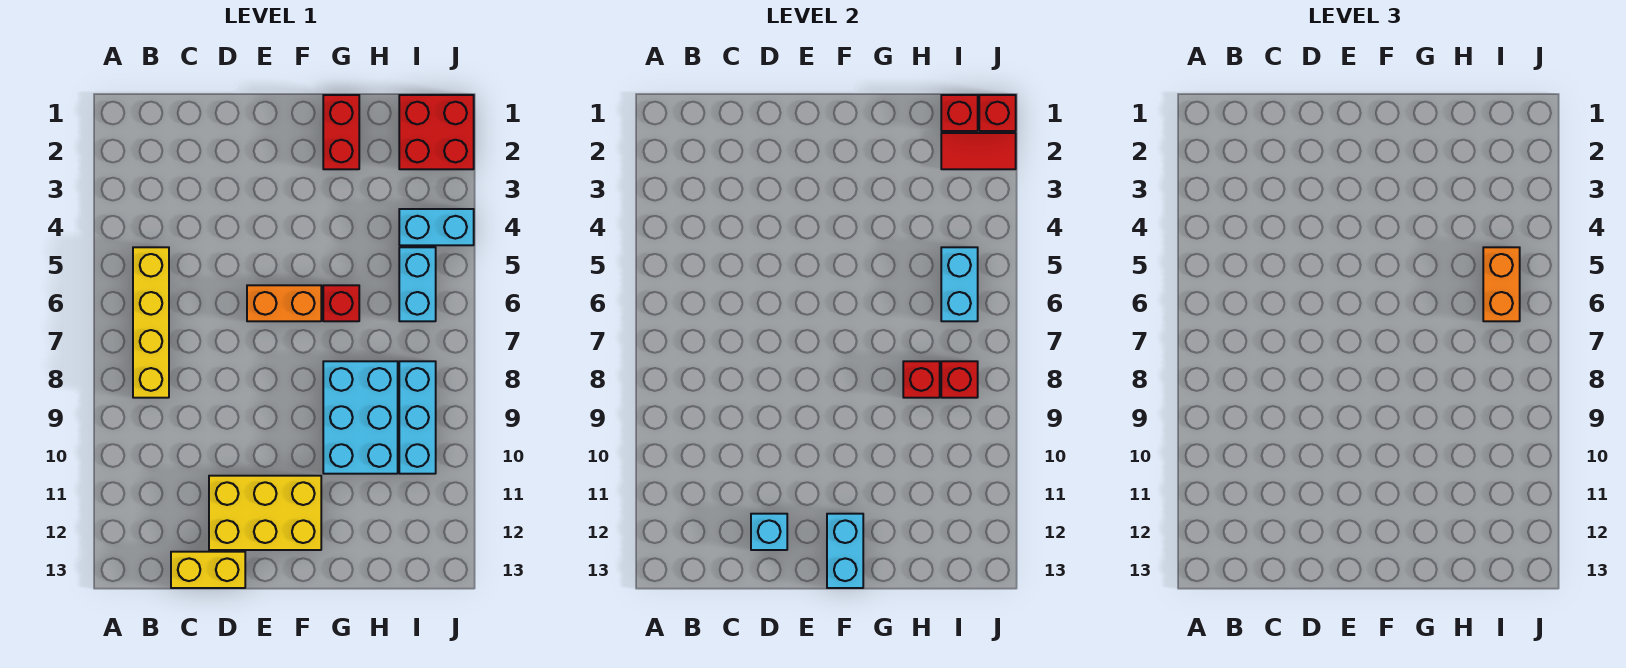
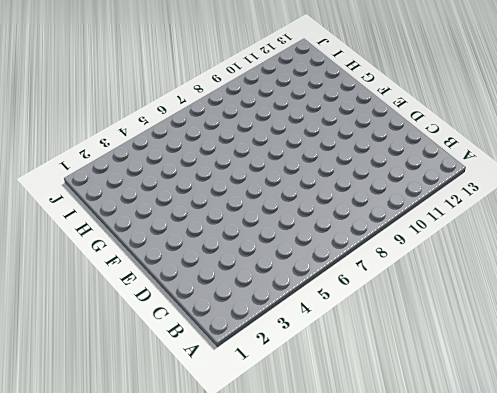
none -> yellow brick B5:B8 level 1
none -> yellow brick C13:D13 level 1
none -> yellow brick D11:F12 level 1

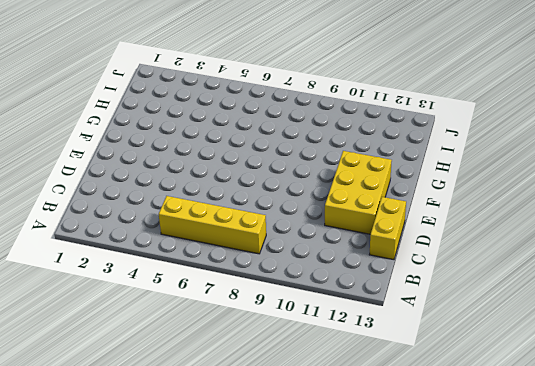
none -> orange brick E6:F6 level 1
none -> red brick G1:G2 level 1
none -> red brick G6 level 1

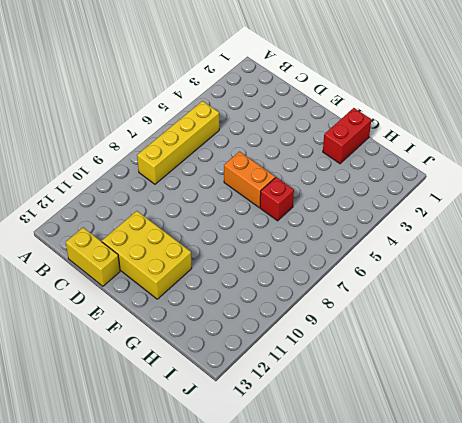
none -> cyan brick G8:H10 level 1
none -> red brick I1:J2 level 1
none -> cyan brick I4:J4 level 1

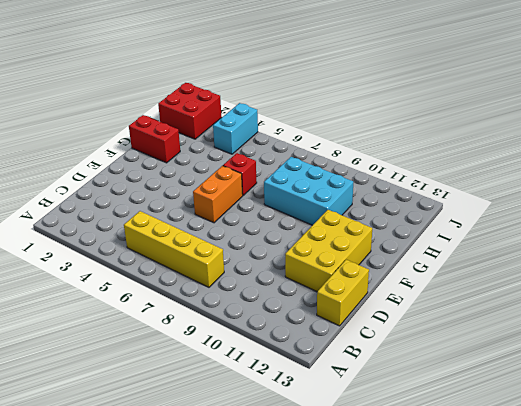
none -> cyan brick I5:I6 level 1
none -> cyan brick I8:I10 level 1
none -> cyan brick D12 level 2

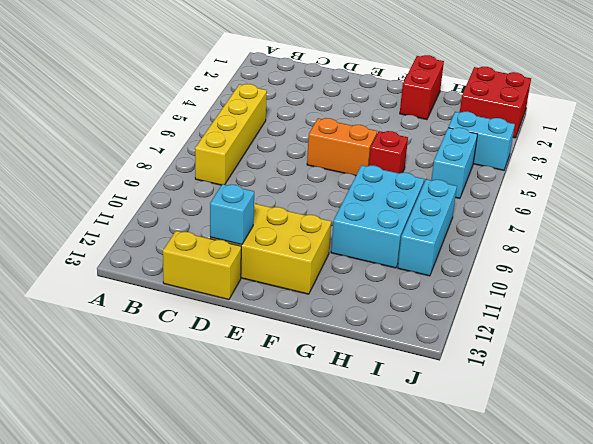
none -> cyan brick F12:F13 level 2
none -> red brick H8 level 2
none -> red brick I1 level 2

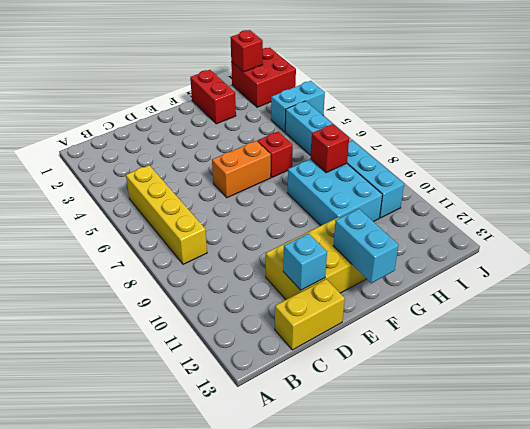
none -> red tile I2:J2 level 2
none -> cyan brick I5:I6 level 2
none -> red brick I8 level 2

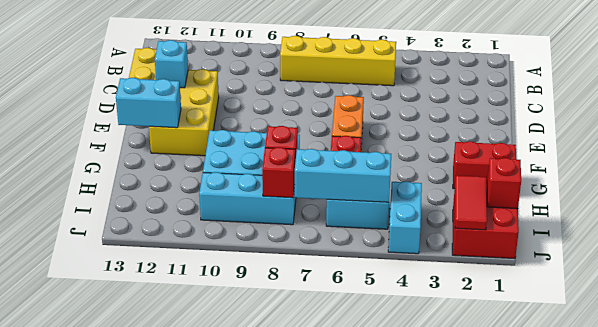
cyan brick I5:I7 level 2 -> cyan brick I5:I6 level 2
none -> red brick J1 level 2
none -> orange brick I5:I6 level 3

